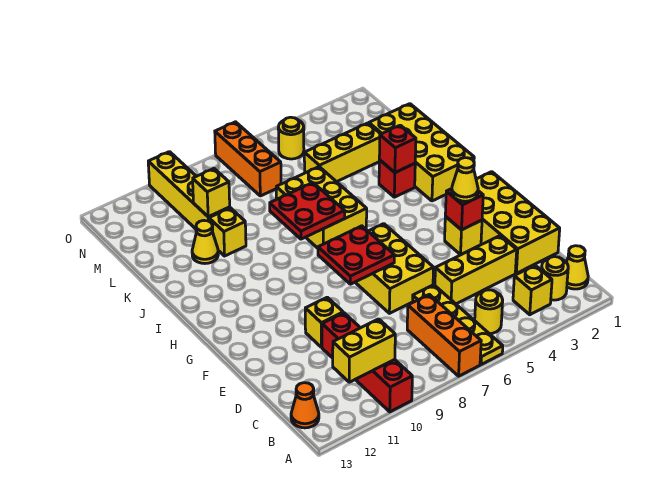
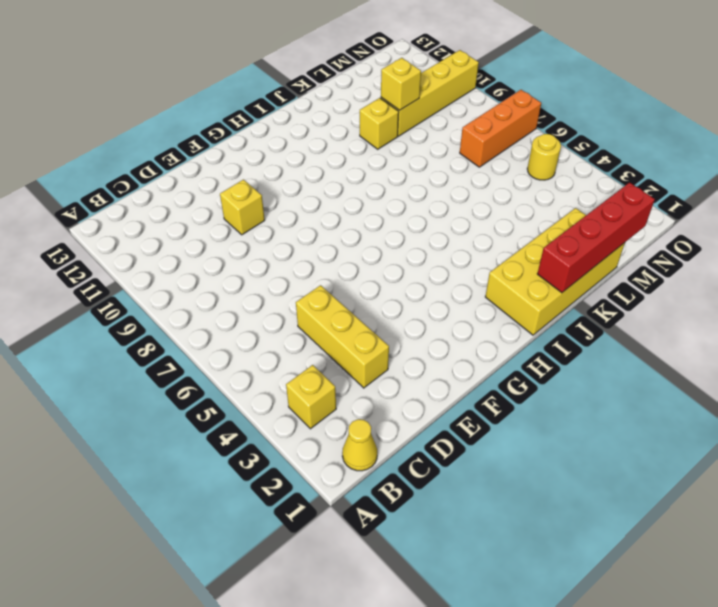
red brick J1:M1 level 2 -> red brick A10:D10 level 1
none -> yellow plate A6:D6 level 1
none -> orange brick A7:C7 level 1
none -> yellow round brick B2 level 1

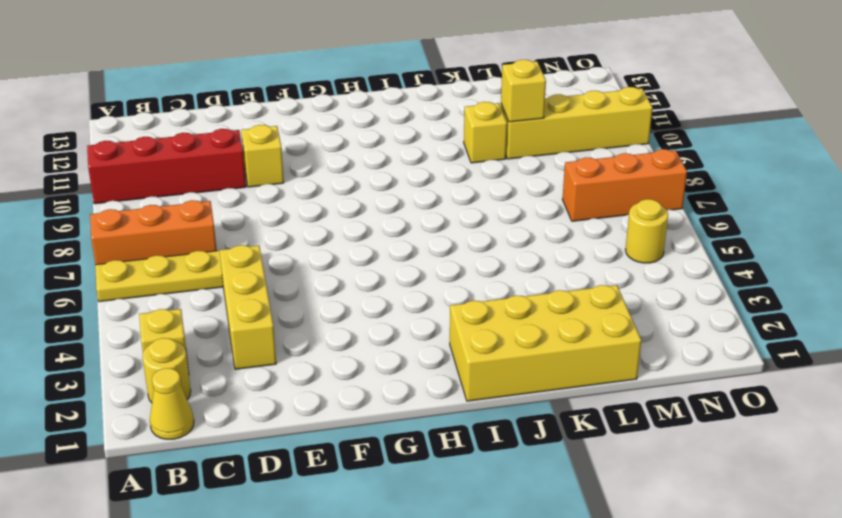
none -> yellow round brick B5 level 1
none -> orange cone B13 level 1
none -> yellow brick D1:G2 level 1

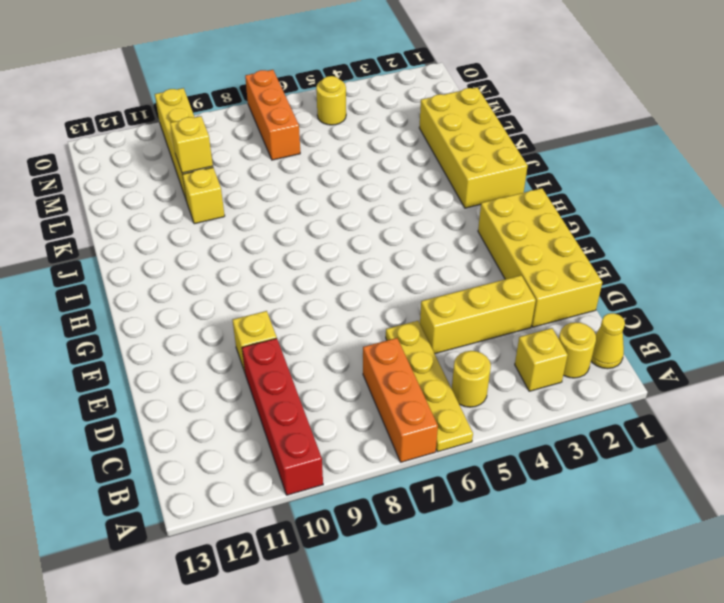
none -> orange cone B13 level 1
none -> yellow brick E6:G7 level 1
none -> yellow brick F3 level 1

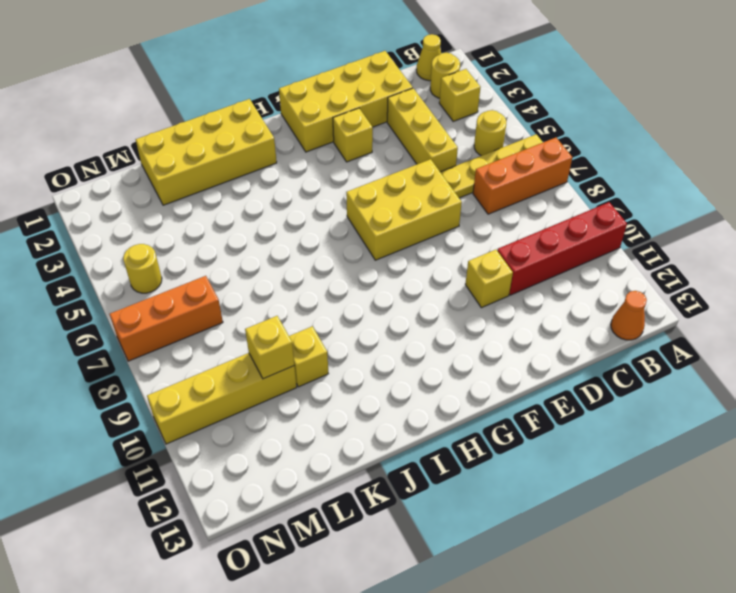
none -> yellow brick I6:K7 level 1
none -> red brick J3 level 1
none -> yellow cone K11 level 1

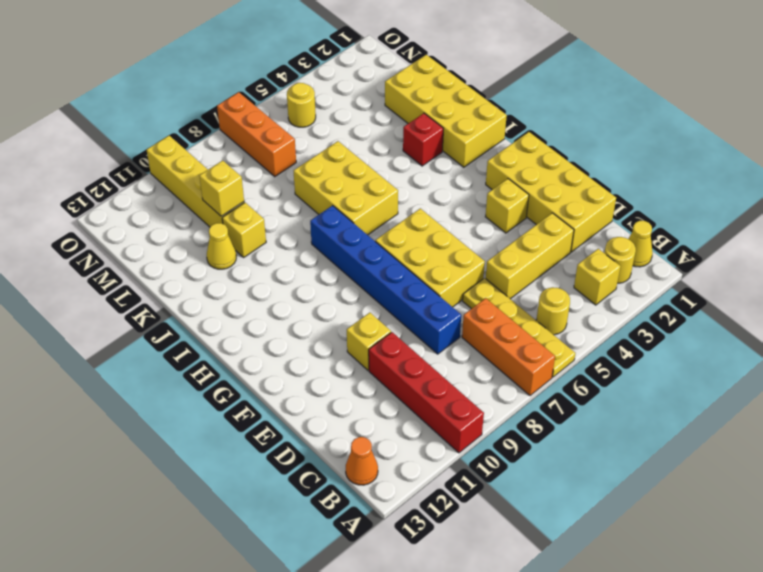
blue brick D8:I8 level 1 -> none
none -> yellow brick L3:L5 level 1
none -> yellow brick B10:B11 level 2
none -> red brick F3 level 2

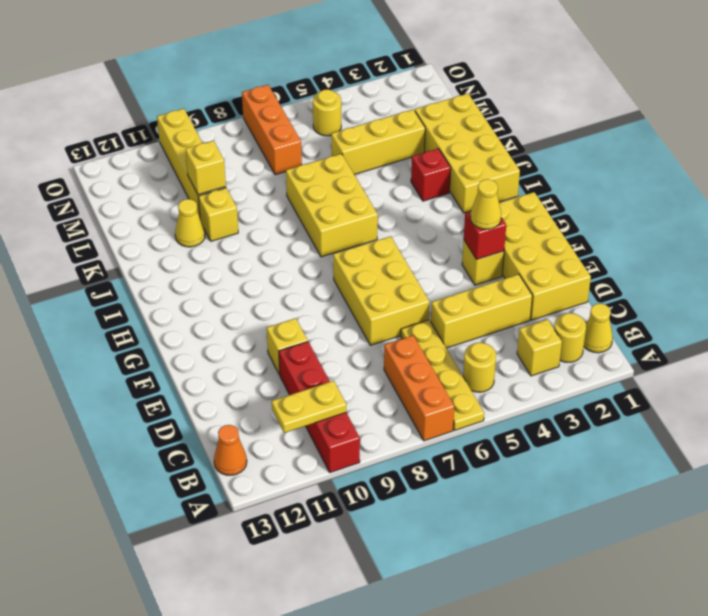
yellow plate B10:B11 level 2 -> yellow brick B10:B11 level 2
none -> red plate F7:G8 level 2
none -> red plate I7:J8 level 2
none -> red brick J3 level 2

